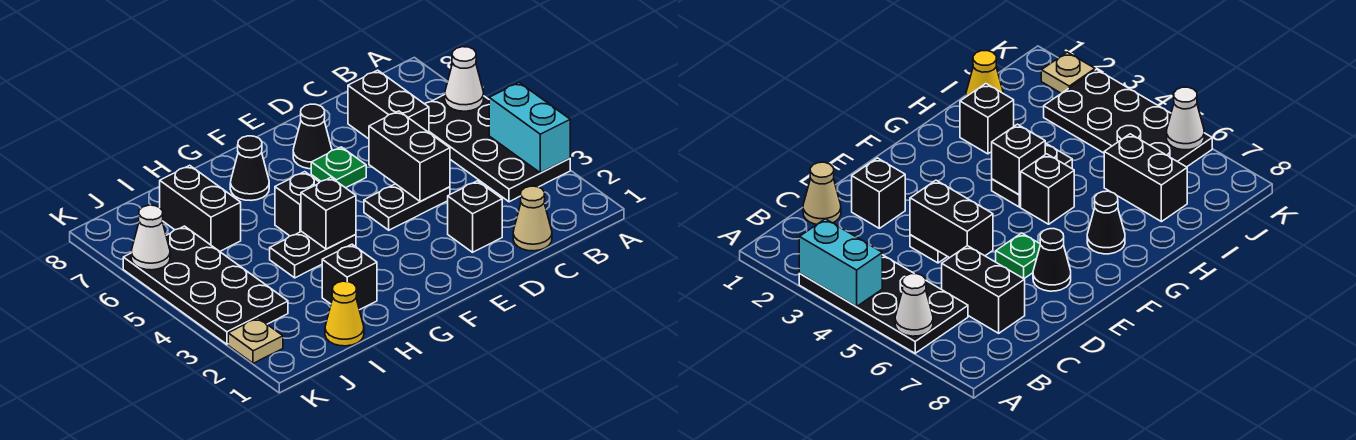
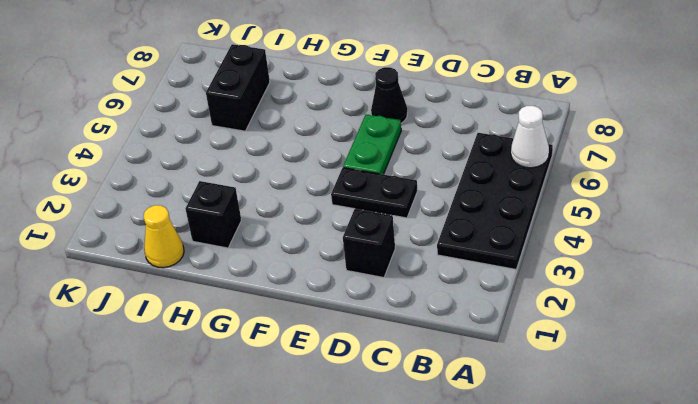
green plate E5:E6 level 1 -> green plate E6 level 1
none -> tan cone C1 level 1
none -> black brick C6:C7 level 1
none -> black plate G4:H4 level 1

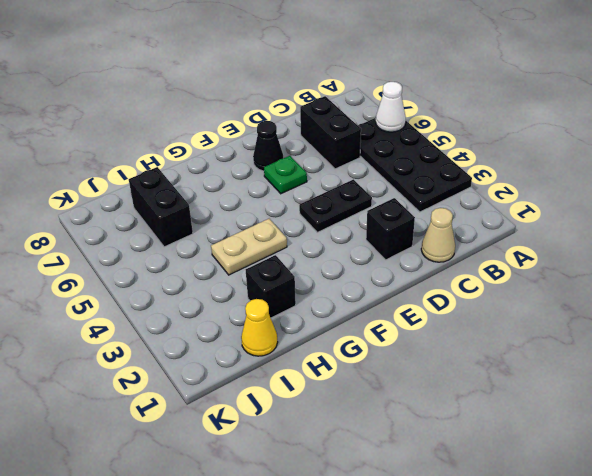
tan plate G4:H4 level 1 -> black plate G4:H4 level 1
none -> black brick G5 level 1
none -> black cone G7 level 1
none -> black plate J3:K6 level 1

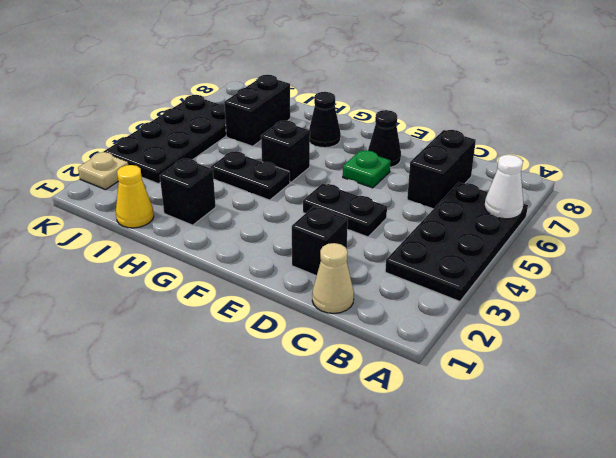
none -> cyan brick A3:A4 level 2
none -> black brick D4:D5 level 2
none -> black brick G4 level 2

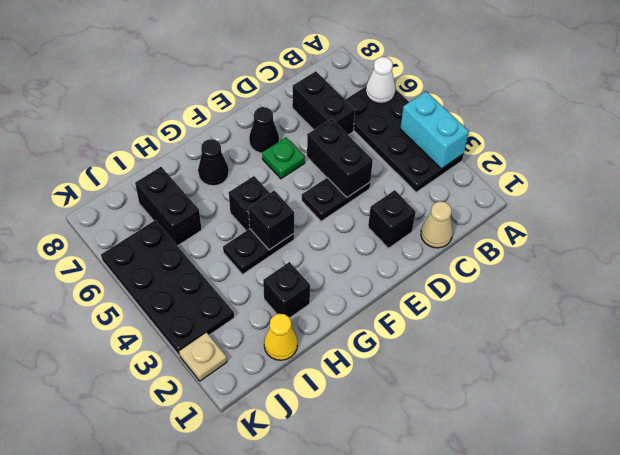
none -> white cone K6 level 2

